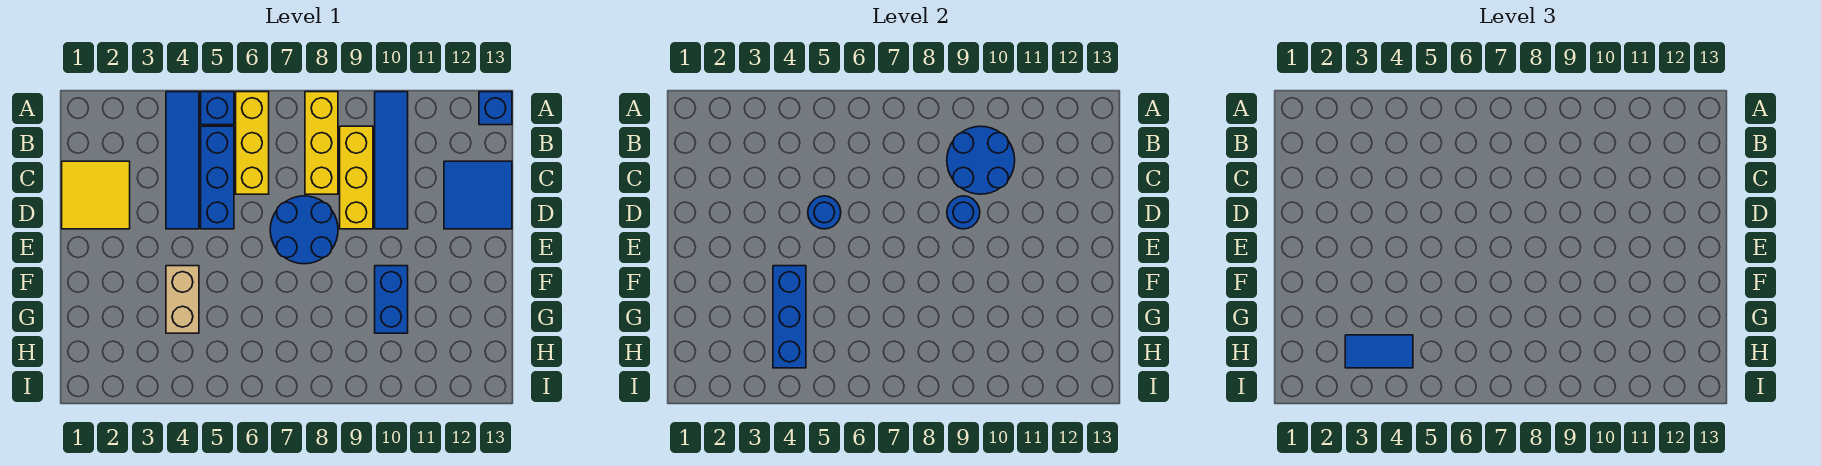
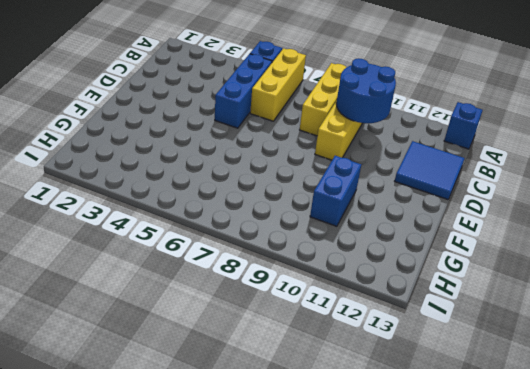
none -> blue tile A4:D4 level 1
none -> blue tile A10:D10 level 1
none -> yellow tile C1:D2 level 1

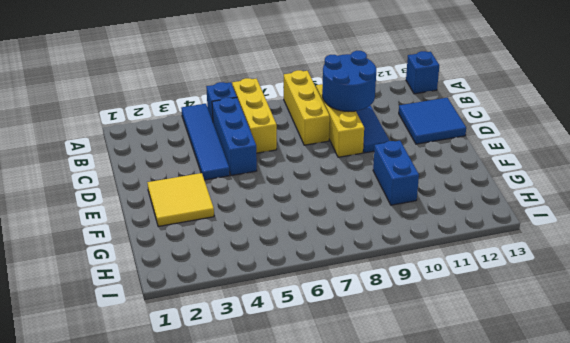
yellow tile E2:F3 level 1 -> yellow tile C1:D2 level 1
none -> blue round brick D7:E8 level 1
none -> tan brick F4:G4 level 1
none -> blue round brick D5 level 2

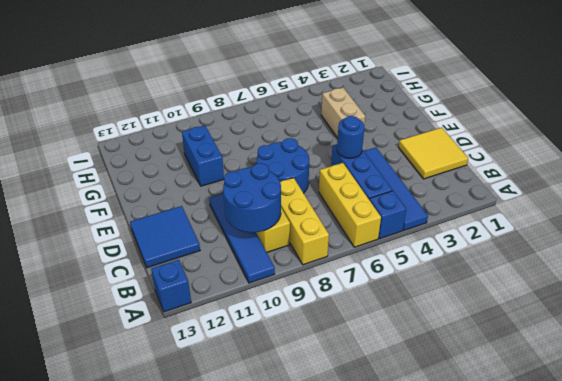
none -> blue round brick D9 level 2
none -> blue brick F4:H4 level 2
none -> blue tile H3:H4 level 3

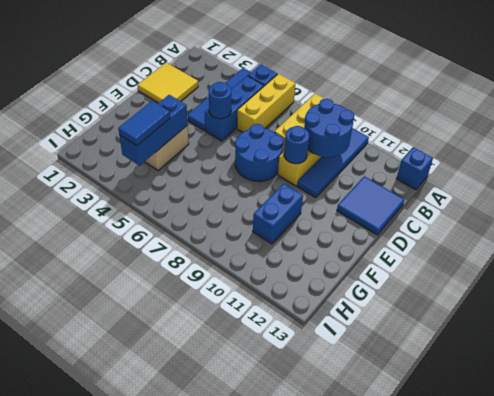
blue tile G4:H4 level 3 -> blue tile H3:H4 level 3

